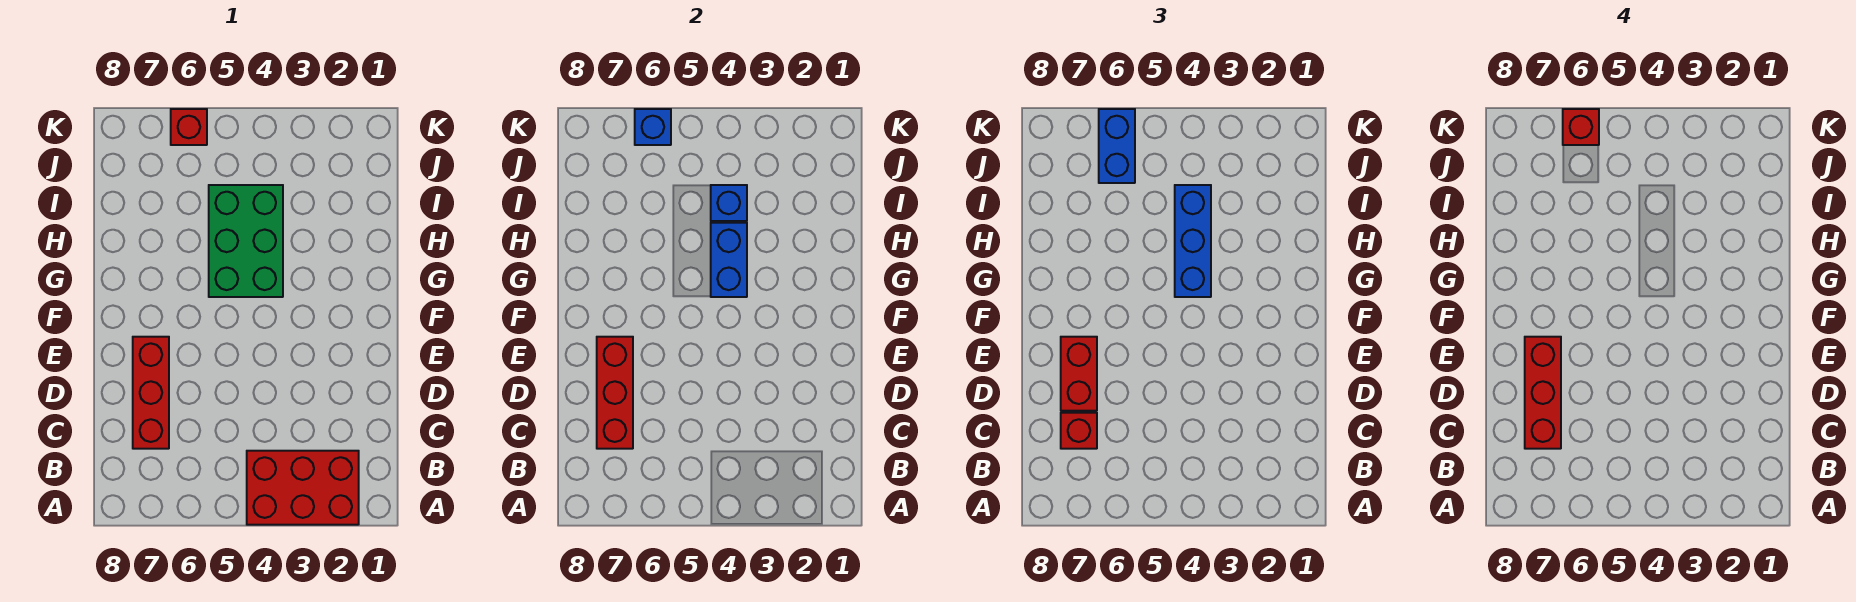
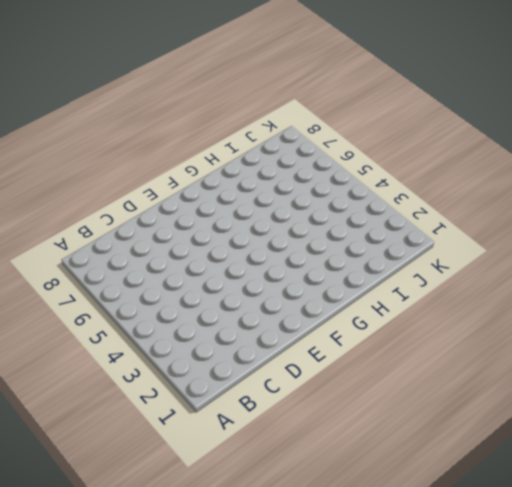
none -> red brick A2:B4 level 1
none -> red brick C7:E7 level 1
none -> green brick G4:I5 level 1

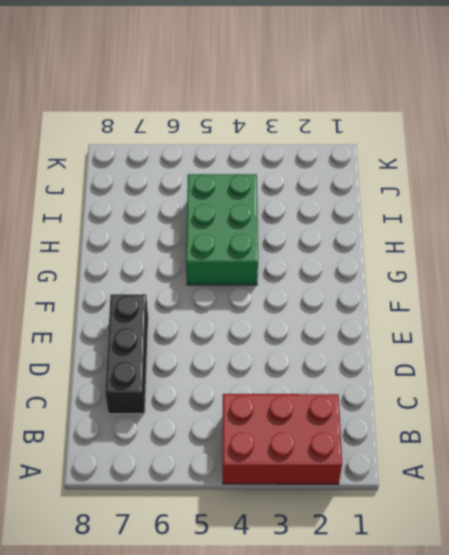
black brick C7:E7 level 1 -> red brick C7:E7 level 1
none -> red brick K6 level 1
none -> red brick C7:E7 level 2
none -> blue brick G4:H4 level 2

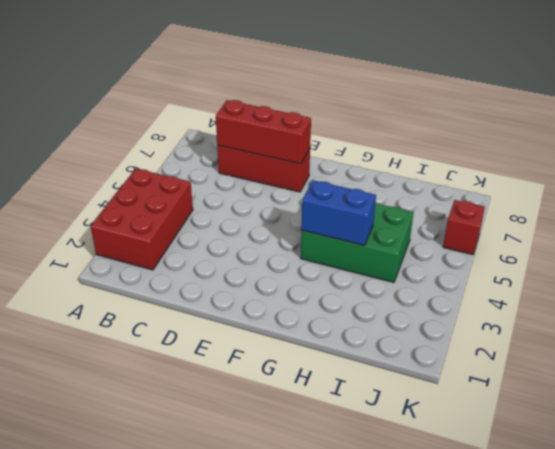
none -> blue brick I4 level 2
none -> blue brick K6 level 2
none -> red brick C7 level 3

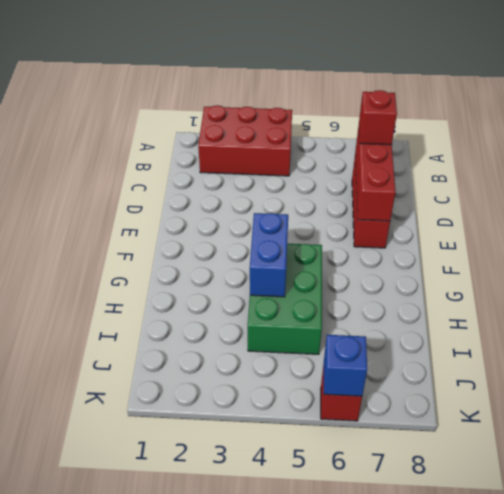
none -> blue brick I4 level 2
none -> red brick D7:E7 level 3
none -> blue brick G4:I4 level 3

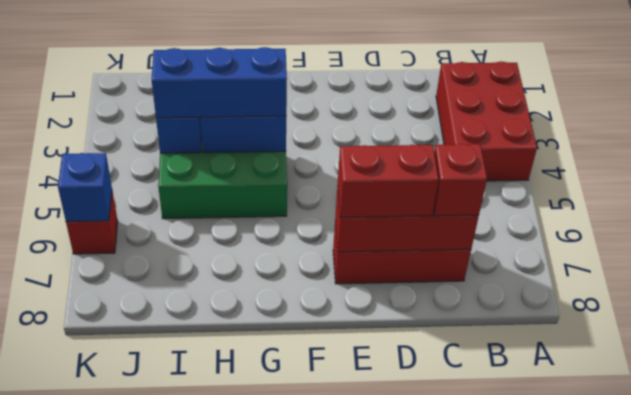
none -> blue brick J6:K6 level 3
none -> red brick C7:E7 level 4
none -> red brick K6 level 4

